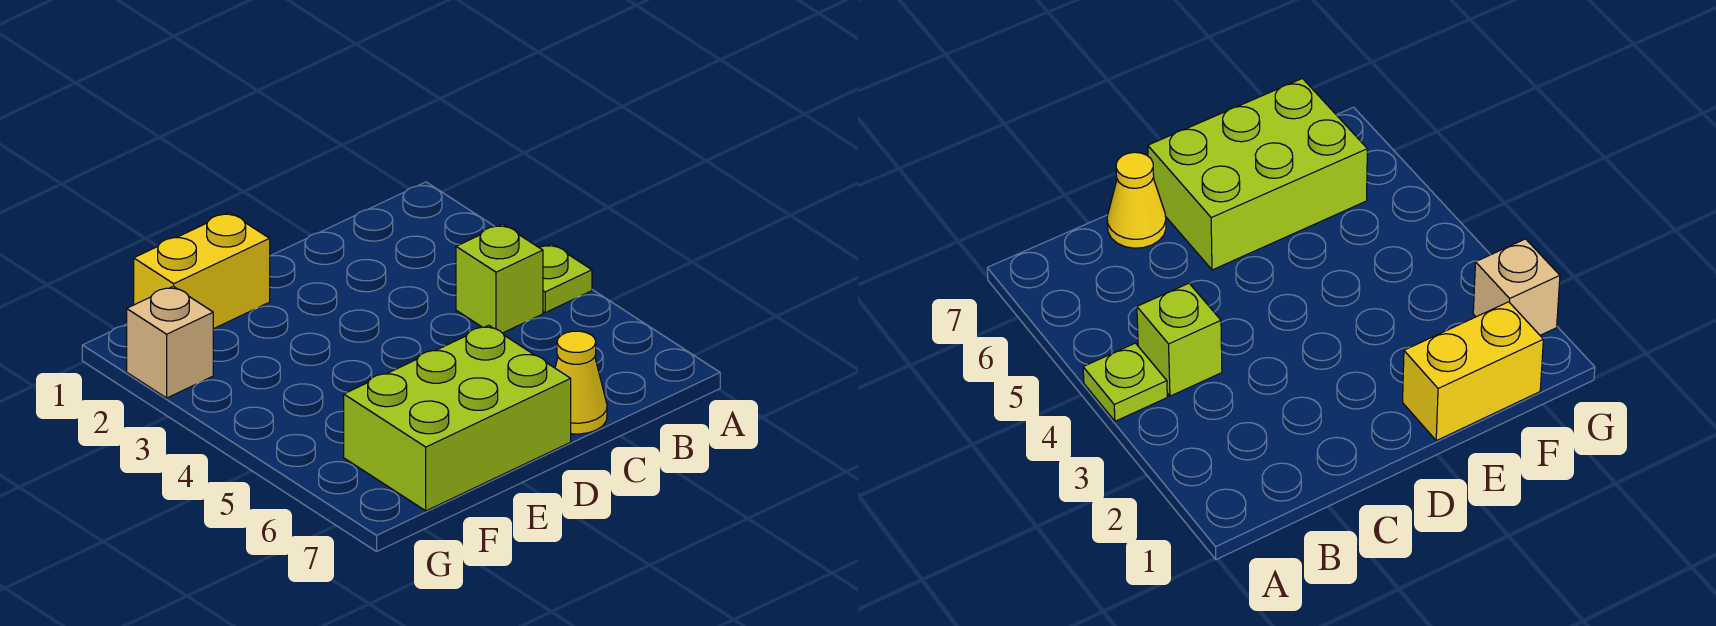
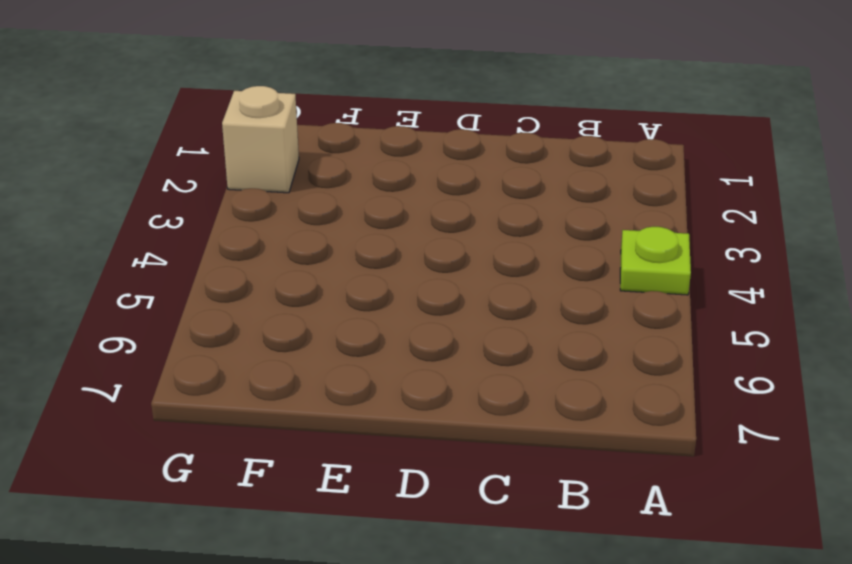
none -> lime brick B4 level 1
none -> yellow cone C7 level 1

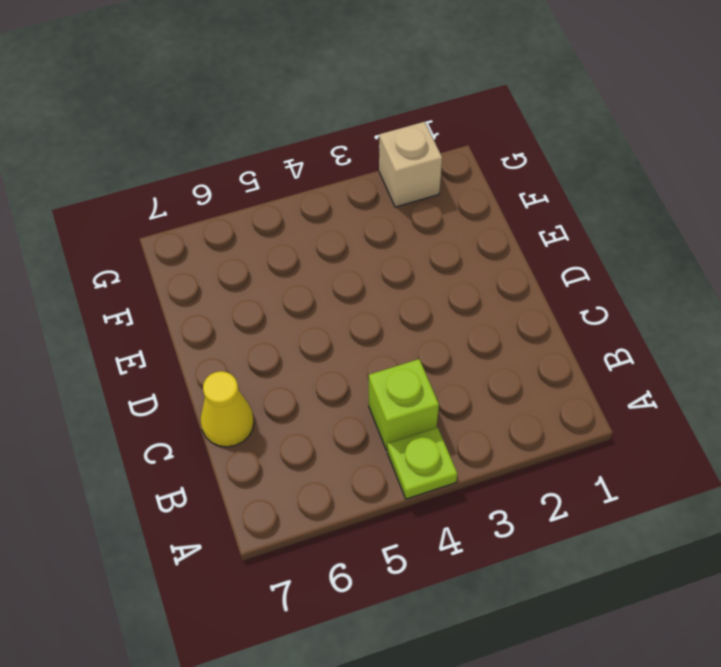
none -> lime brick D6:F7 level 1
none -> yellow brick E1:F1 level 1

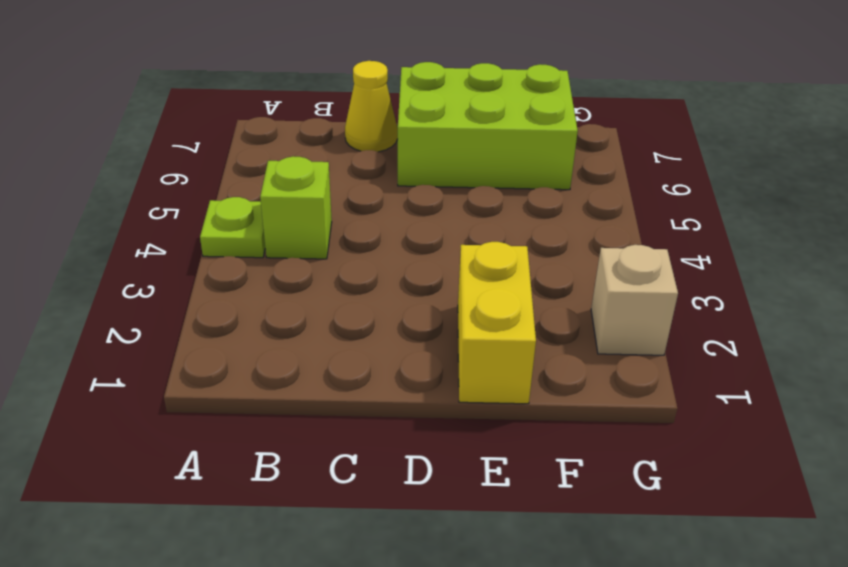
yellow brick E1:E2 level 1 -> yellow brick E1:F1 level 1

